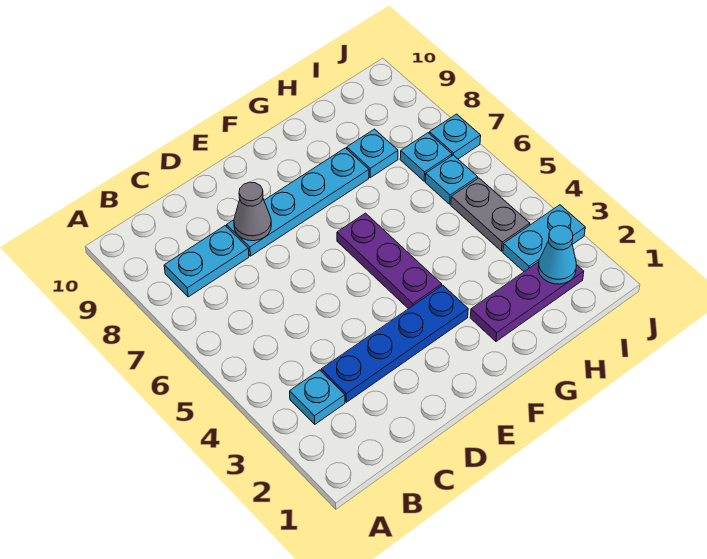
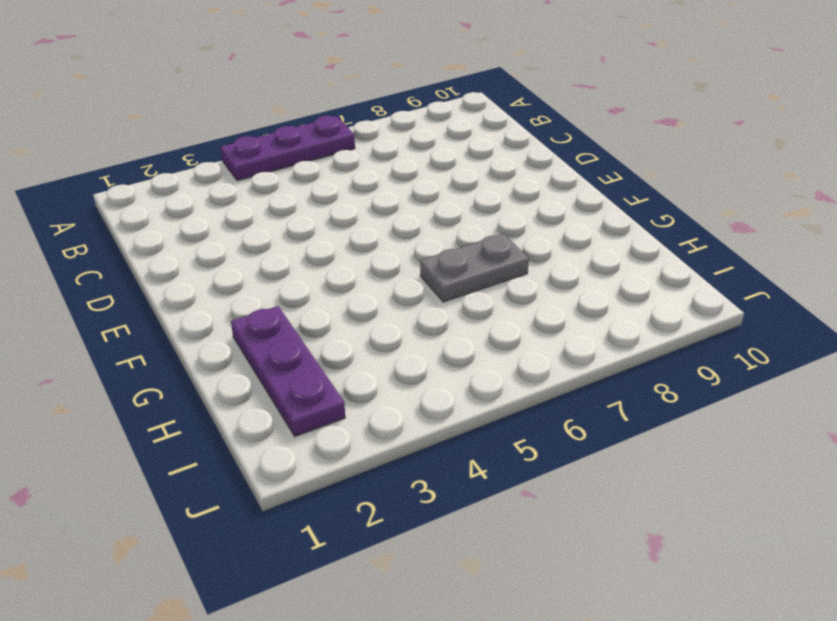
purple plate A4:A6 level 1 -> purple plate F4:F6 level 1
grey plate G6:G7 level 1 -> grey plate I4:I5 level 1
none -> cyan plate B3 level 1
none -> cyan plate B8:C8 level 1
none -> blue plate C3:F3 level 1

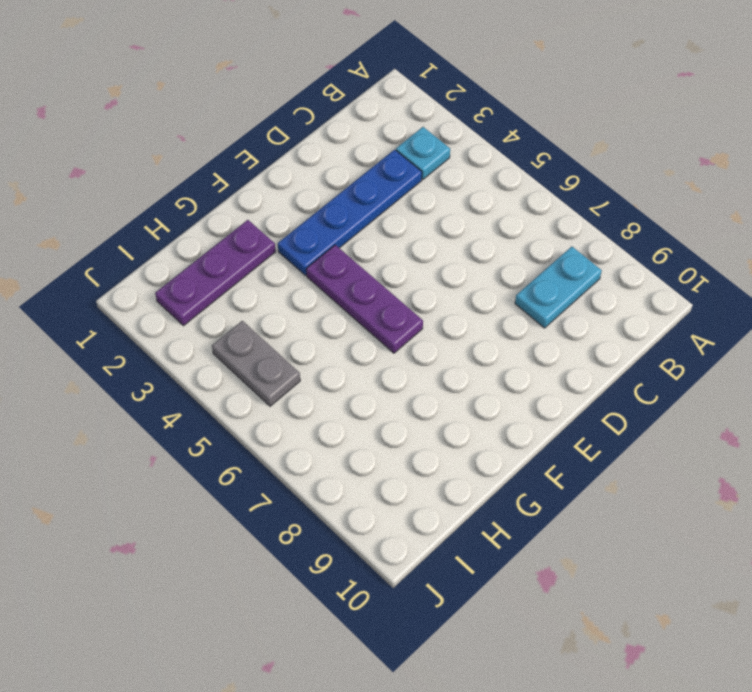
none -> cyan plate D8:G8 level 1
none -> cyan plate H8 level 1
none -> cyan plate I3:J3 level 1

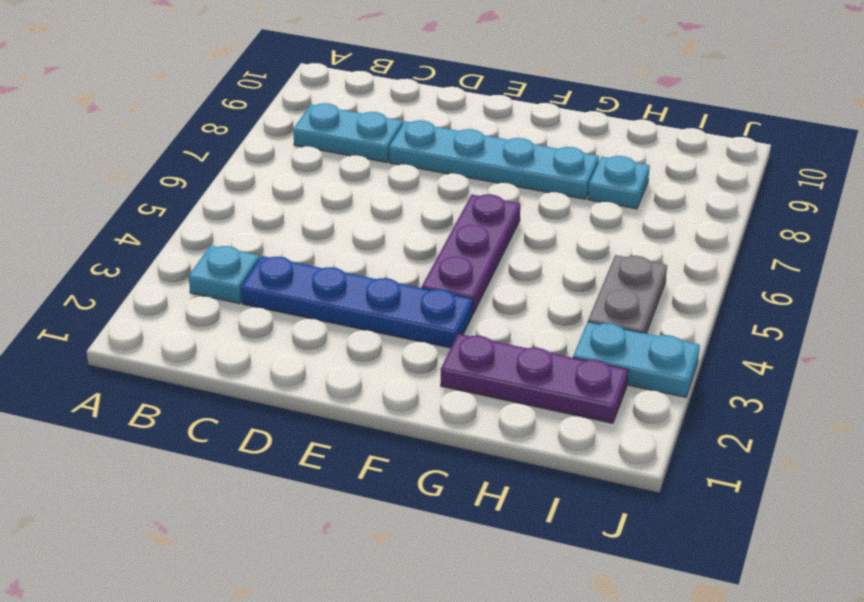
none -> cyan plate I6 level 1
none -> cyan plate I7 level 1
none -> cyan plate J7 level 1

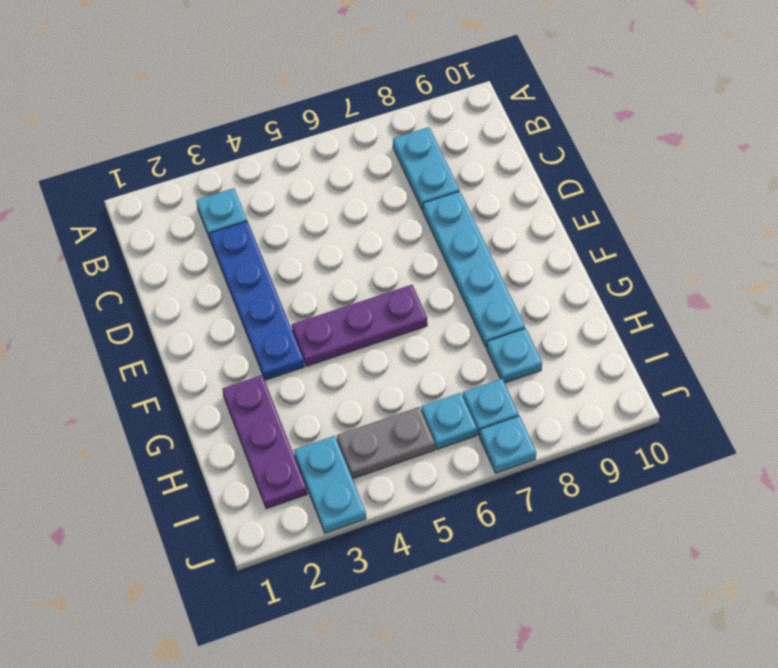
none -> grey cone D8 level 2
none -> cyan cone I2 level 2

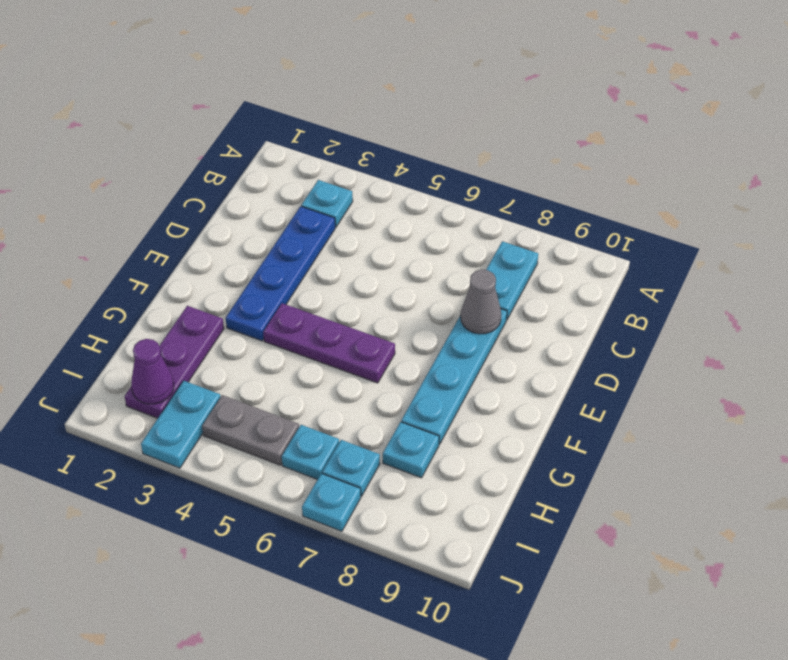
purple cone I2 level 2 -> cyan cone I2 level 2

